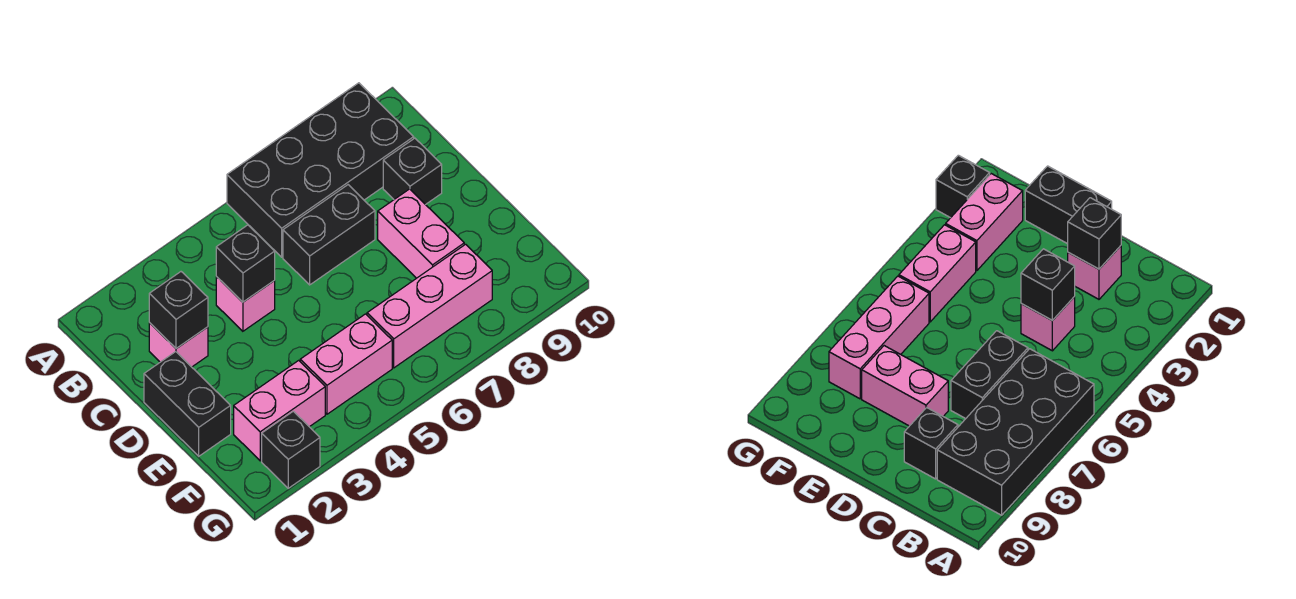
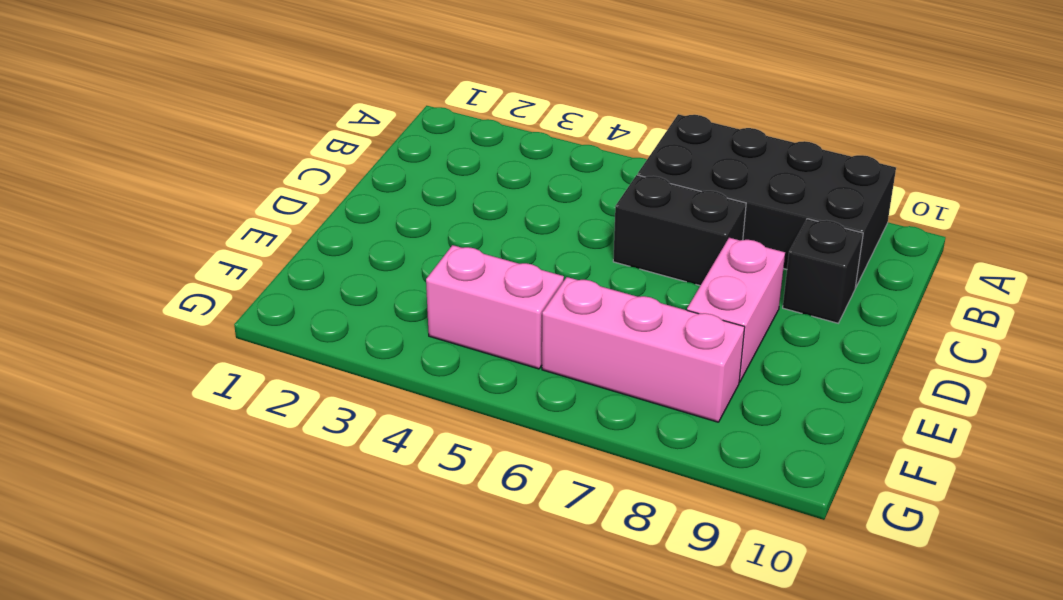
none -> pink brick C2 level 1
none -> pink brick C4 level 1
none -> black brick D1:E1 level 1

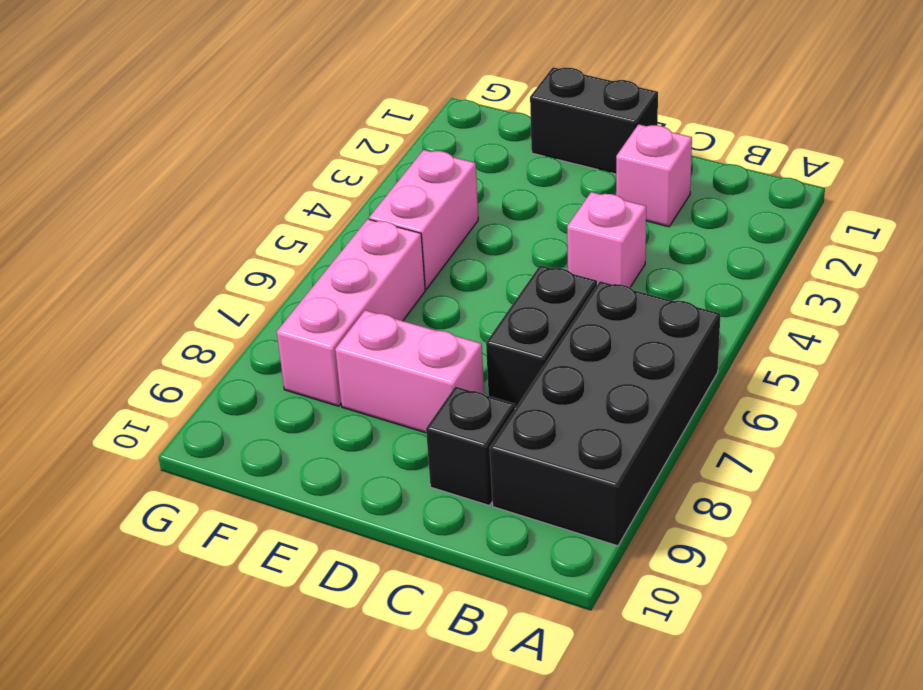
none -> pink brick F2:F3 level 1
none -> black brick G2 level 1
none -> black brick C2 level 2

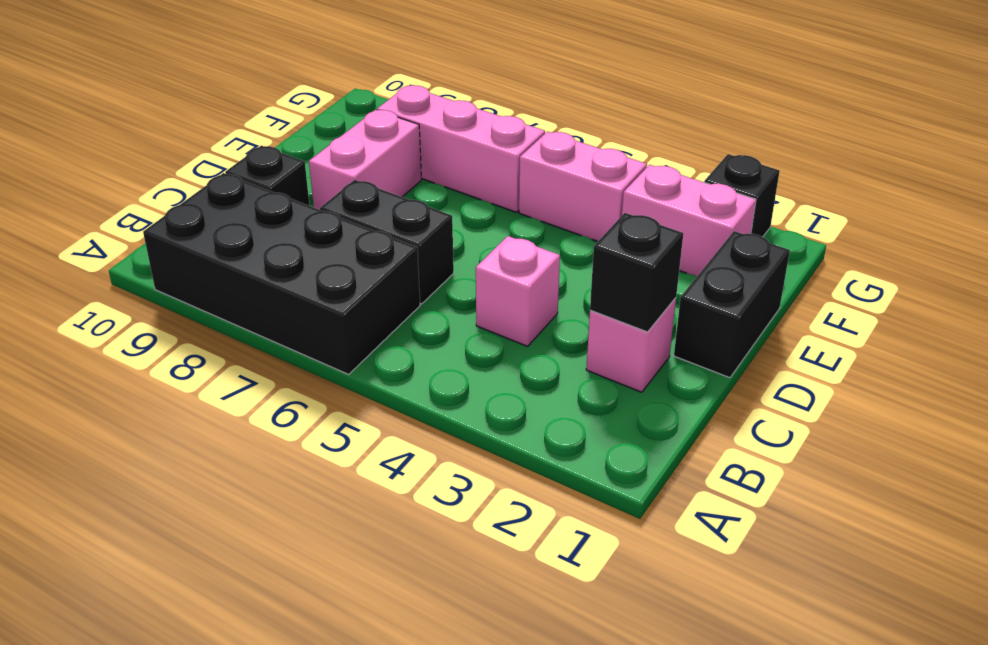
none -> black brick C4 level 2

